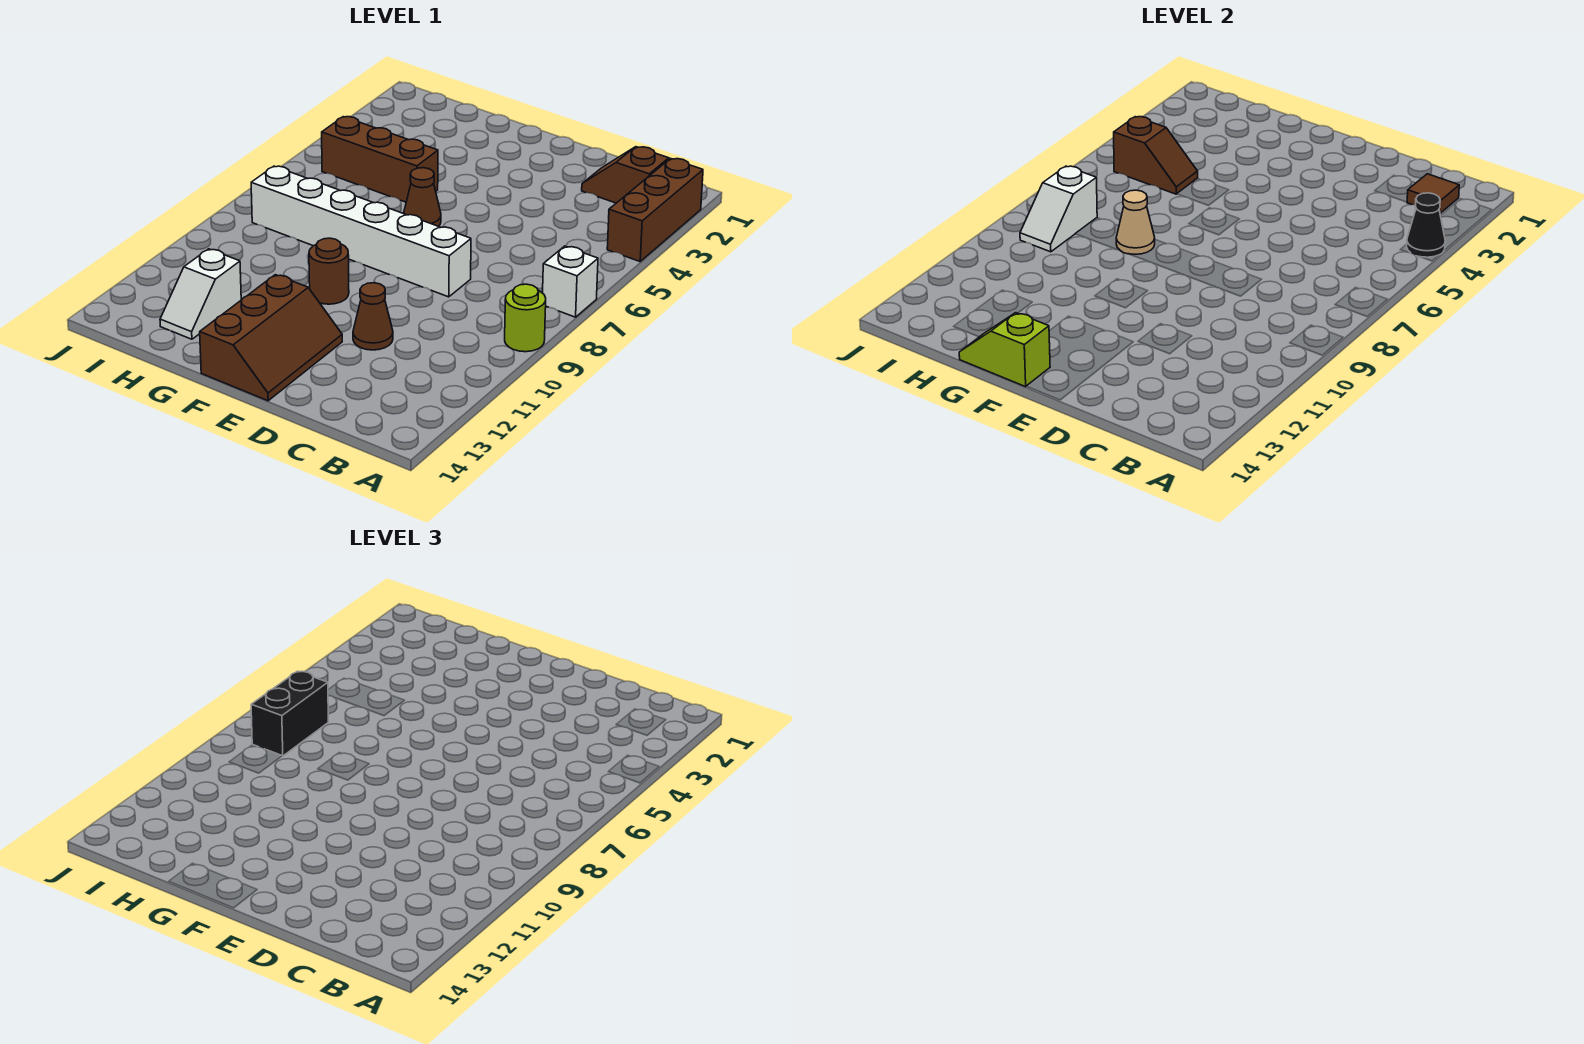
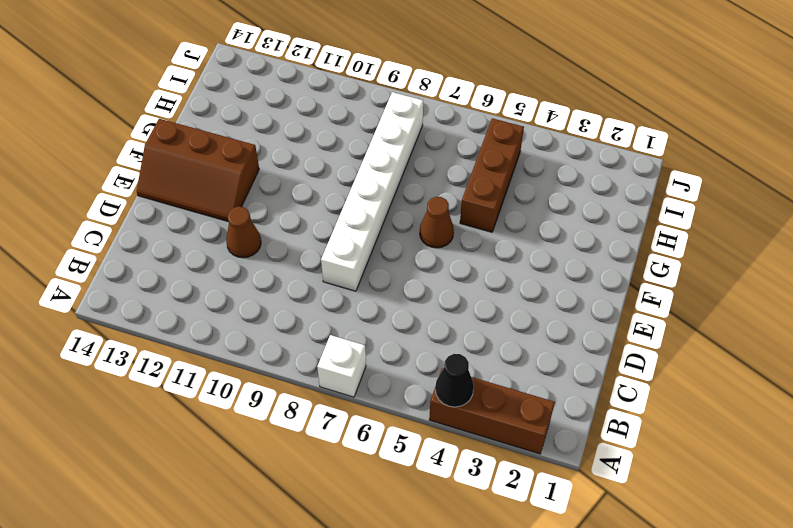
none -> lime round brick A9 level 1
none -> brown slope B2:C2 level 1 top B
none -> brown round brick F10 level 1

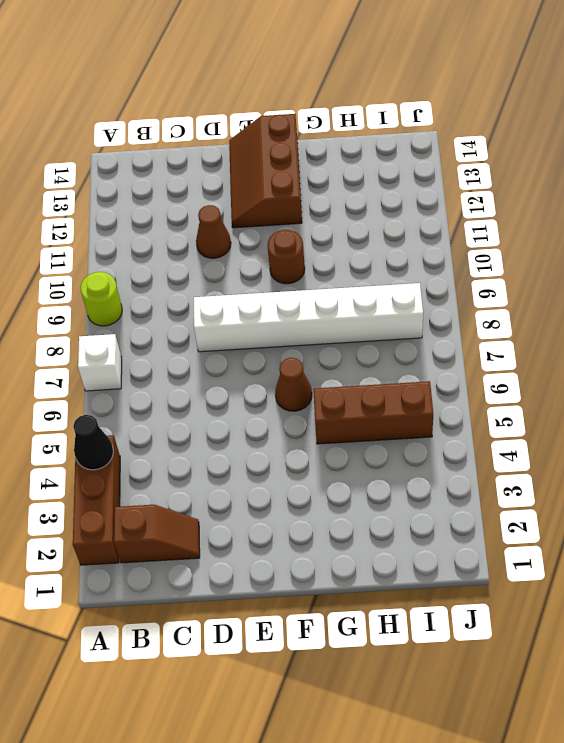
none -> white slope H12:H13 level 1 top 12
none -> brown tile B2 level 2
none -> lime slope F14:G14 level 2 top F

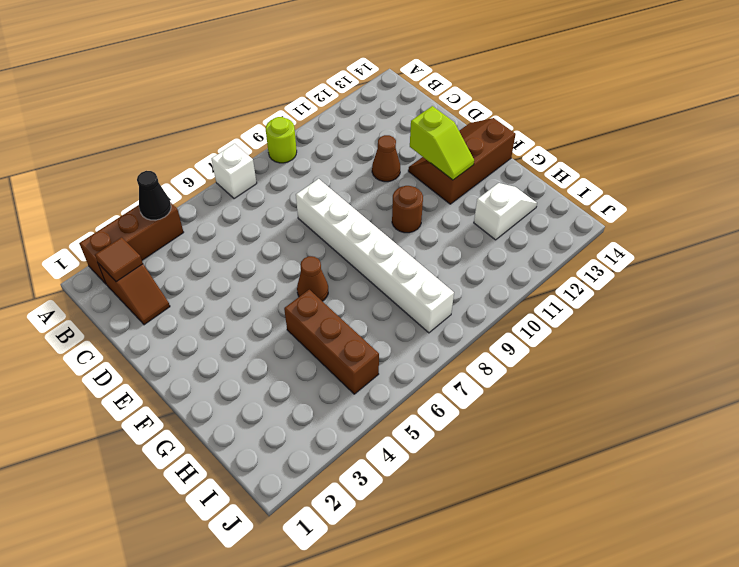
lime slope E12:F12 level 2 top E -> lime slope F14:G14 level 2 top F
none -> tan cone G8 level 2
none -> brown slope H5:I5 level 2 top I
none -> white slope I8:I9 level 2 top 8

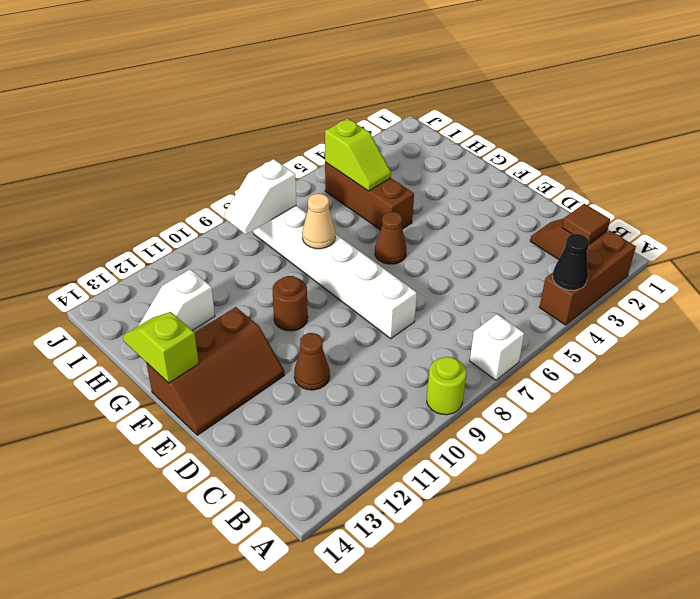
lime slope H5:I5 level 2 top I -> brown slope H5:I5 level 2 top I
none -> black brick I7:I8 level 3

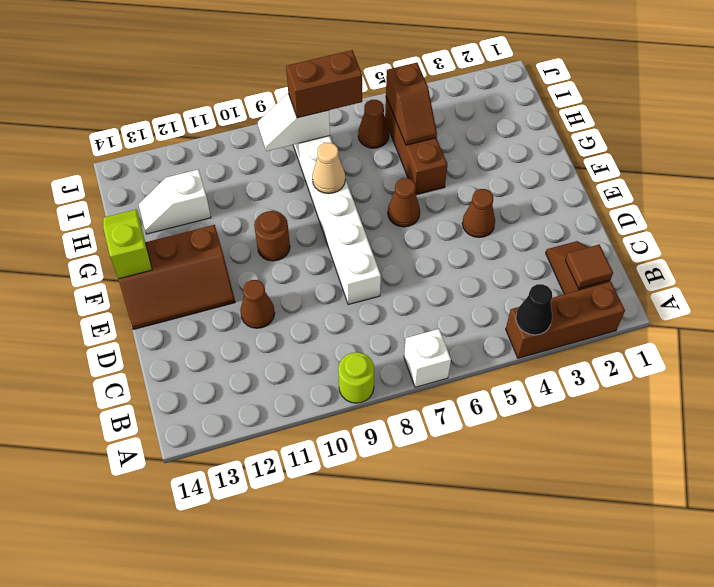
brown cone E4 level 1 -> none
brown cone I6 level 1 -> none
brown brick I7:I8 level 3 -> black brick I7:I8 level 3

